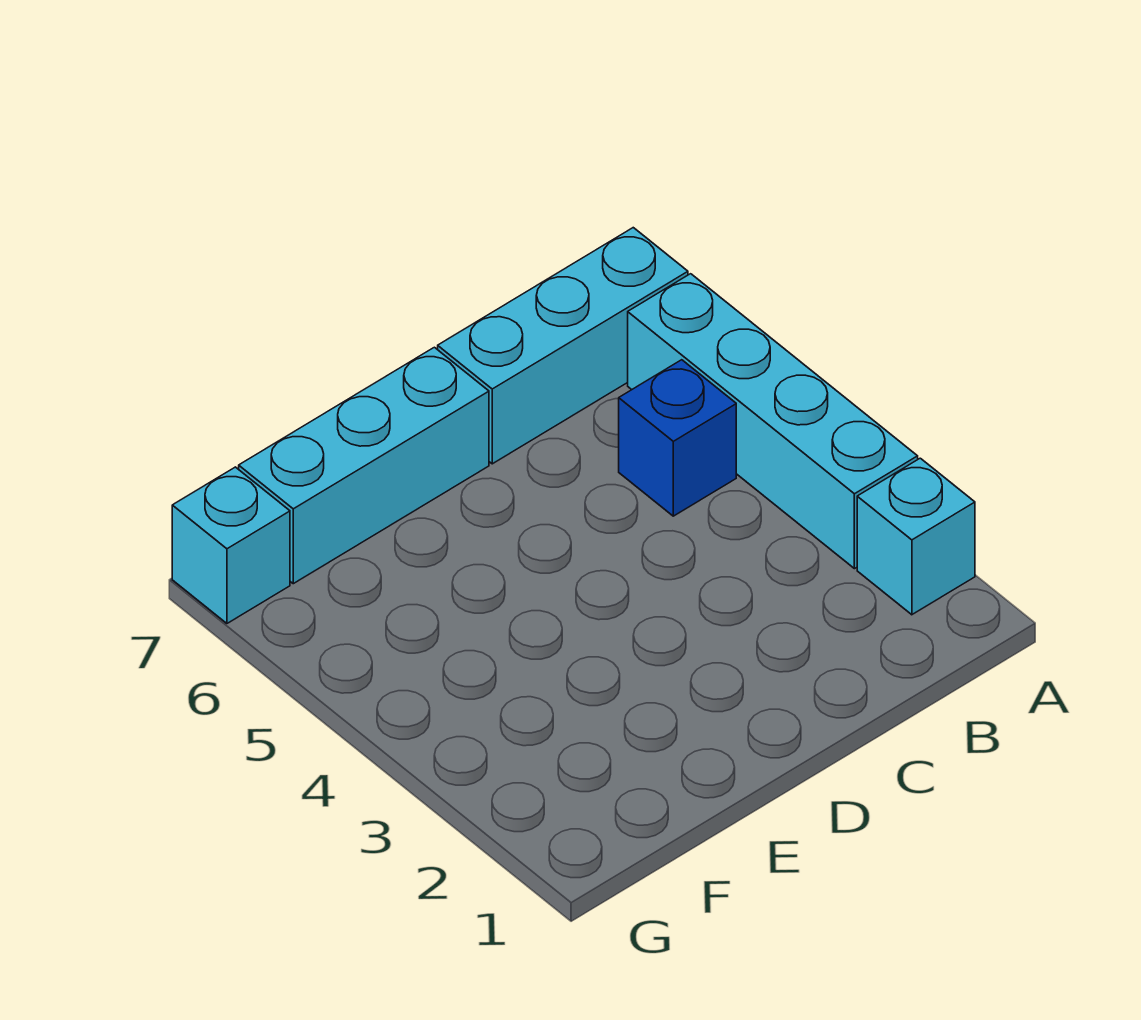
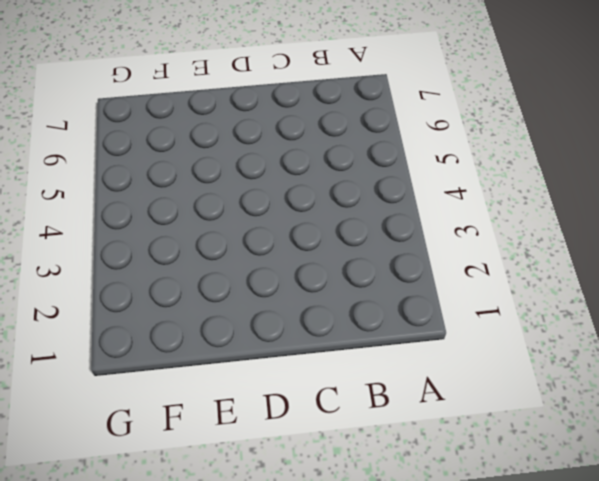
none -> cyan brick A2 level 1
none -> cyan brick A3:A6 level 1

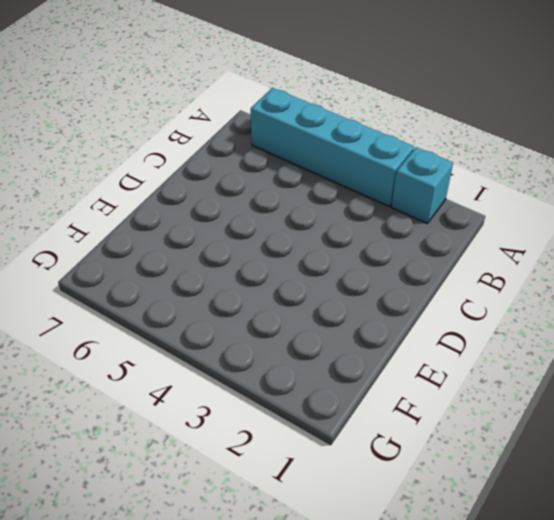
none -> cyan brick A7:C7 level 1
none -> blue brick B5 level 1

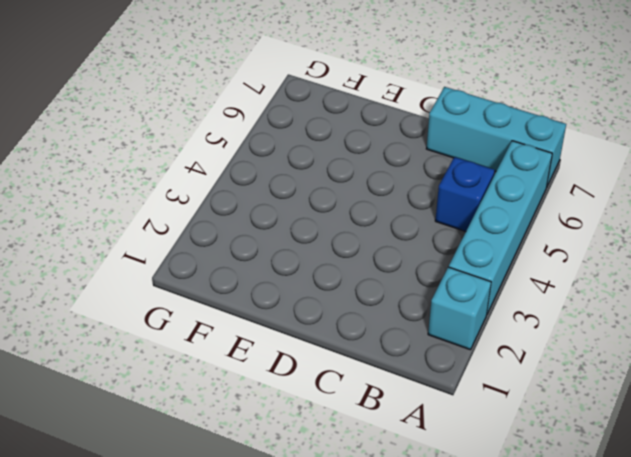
none -> cyan brick D7:F7 level 1
none -> cyan brick G7 level 1

